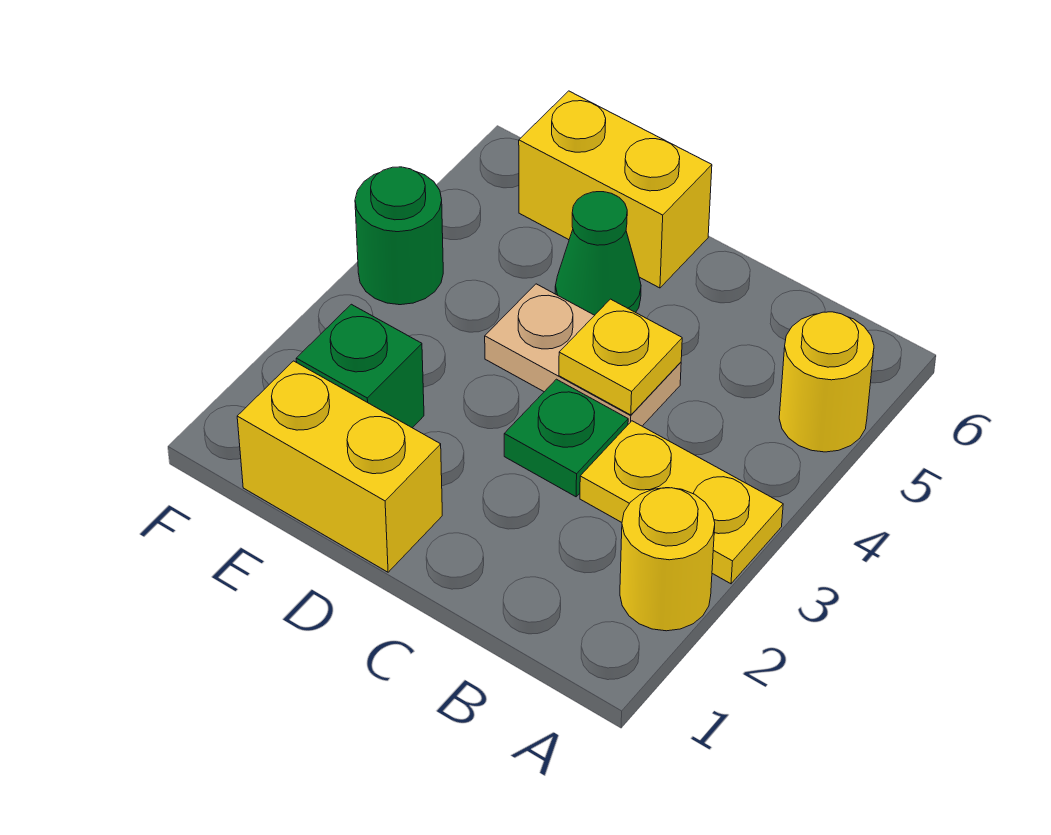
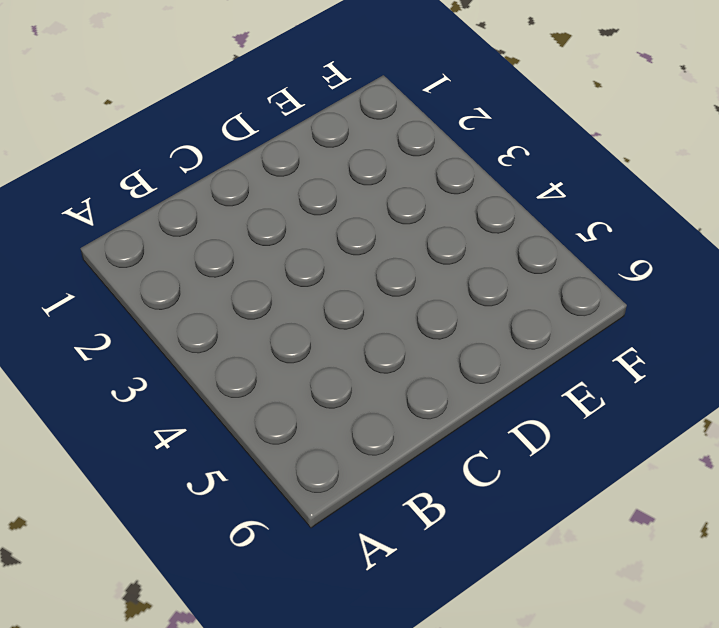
none -> yellow round brick A2 level 1
none -> yellow plate A3:B3 level 1

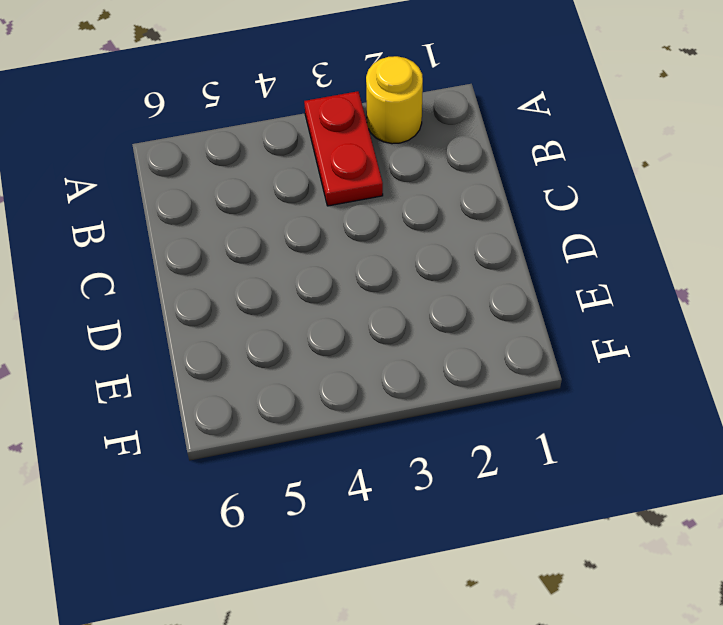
red plate A3:B3 level 1 -> yellow plate A3:B3 level 1
none -> yellow round brick A5 level 1
none -> green plate C3 level 1

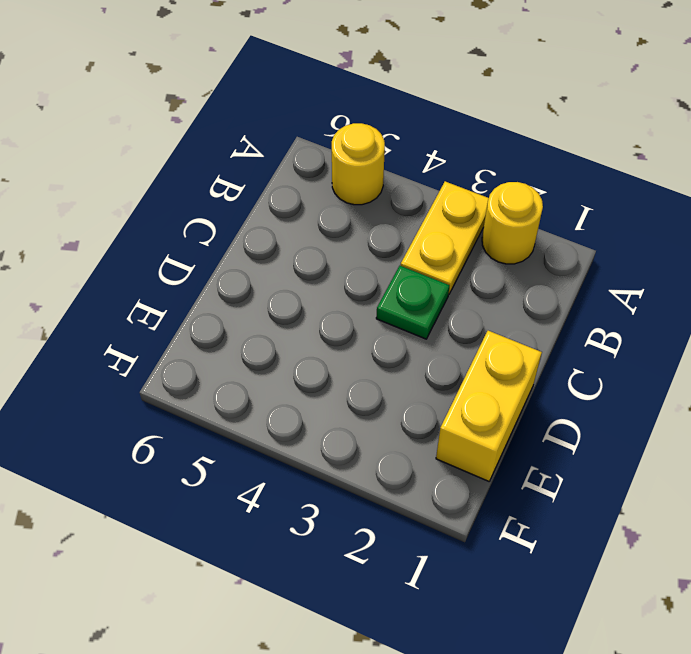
none -> tan plate C4:D4 level 1
none -> green cone D5 level 1

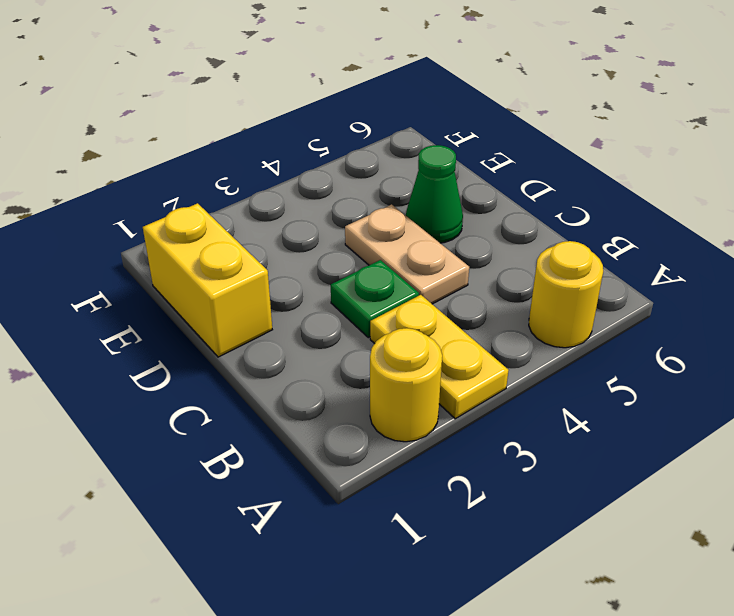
none -> yellow brick D6:E6 level 1
none -> green brick E2 level 1

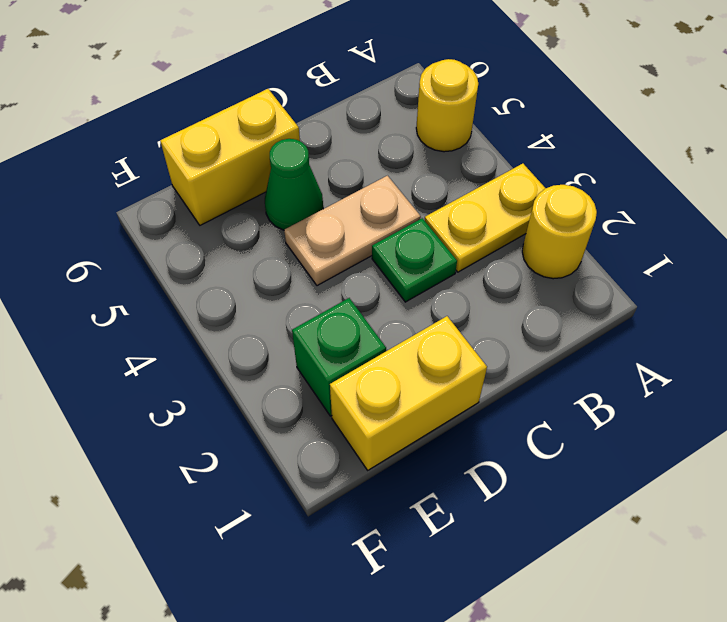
none -> green round brick F4 level 1
none -> yellow plate C4 level 2

